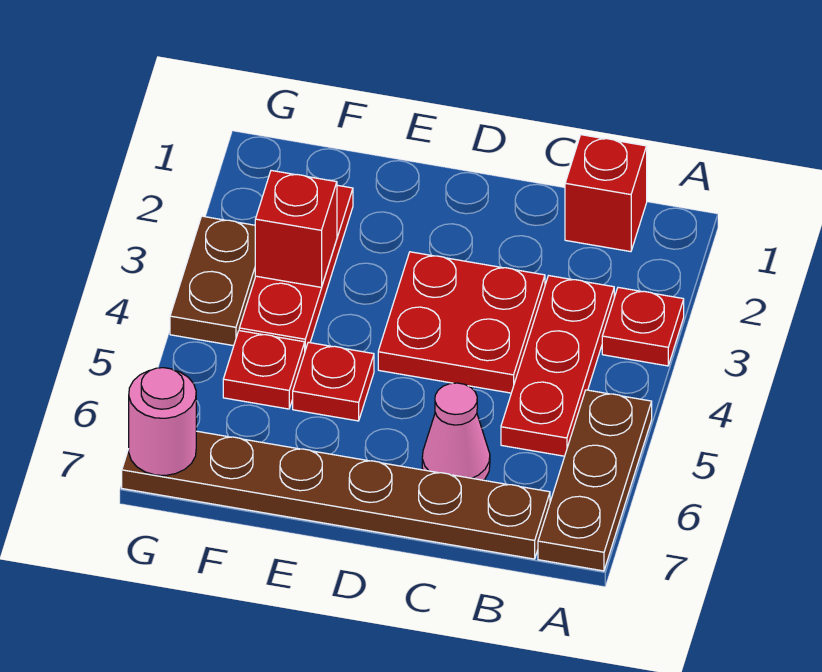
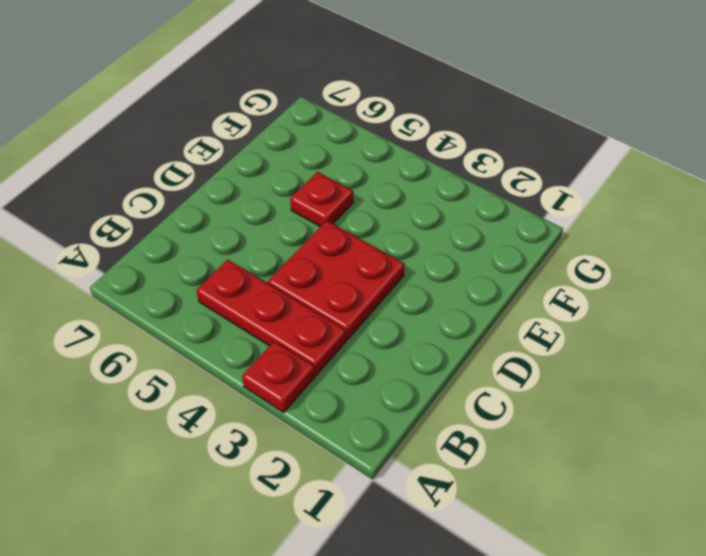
none -> brown plate A5:A7 level 1
none -> red brick B1 level 1
none -> brown plate B7:G7 level 1

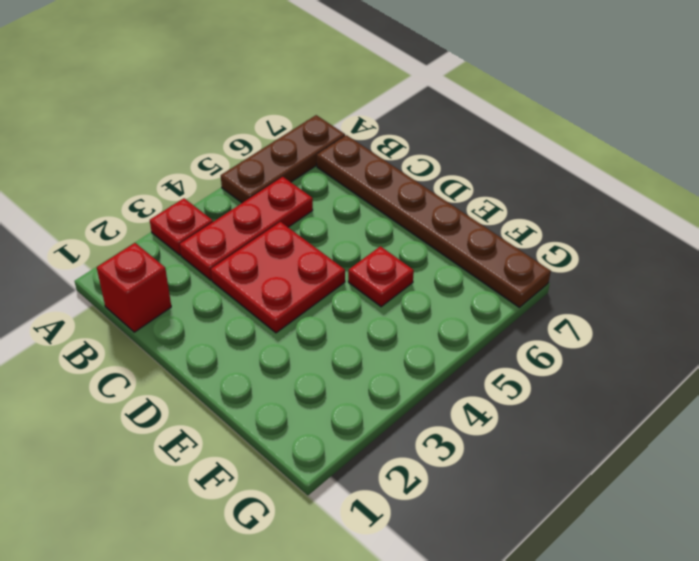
none -> pink cone C6 level 1
none -> red plate F2:F4 level 1
none -> red plate F5 level 1

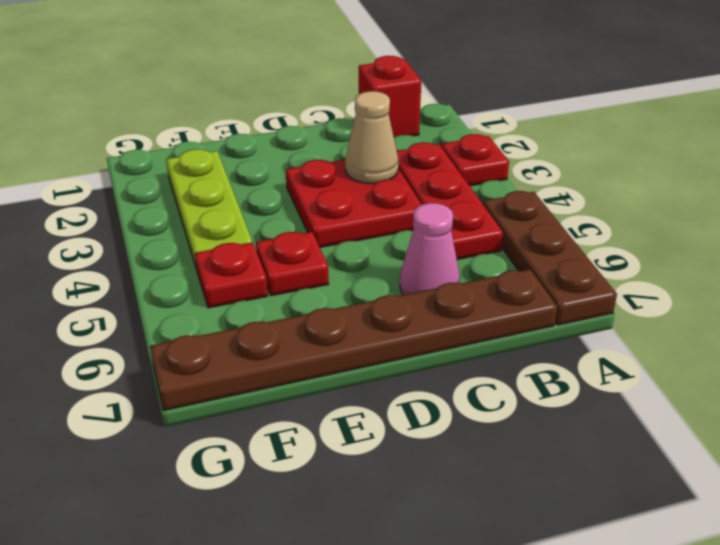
tan cone C3 level 2 -> none
lime plate F2:F4 level 1 -> red plate F2:F4 level 1
none -> brown plate G3:G4 level 1
none -> red brick F3 level 2
none -> pink round brick G7 level 2

